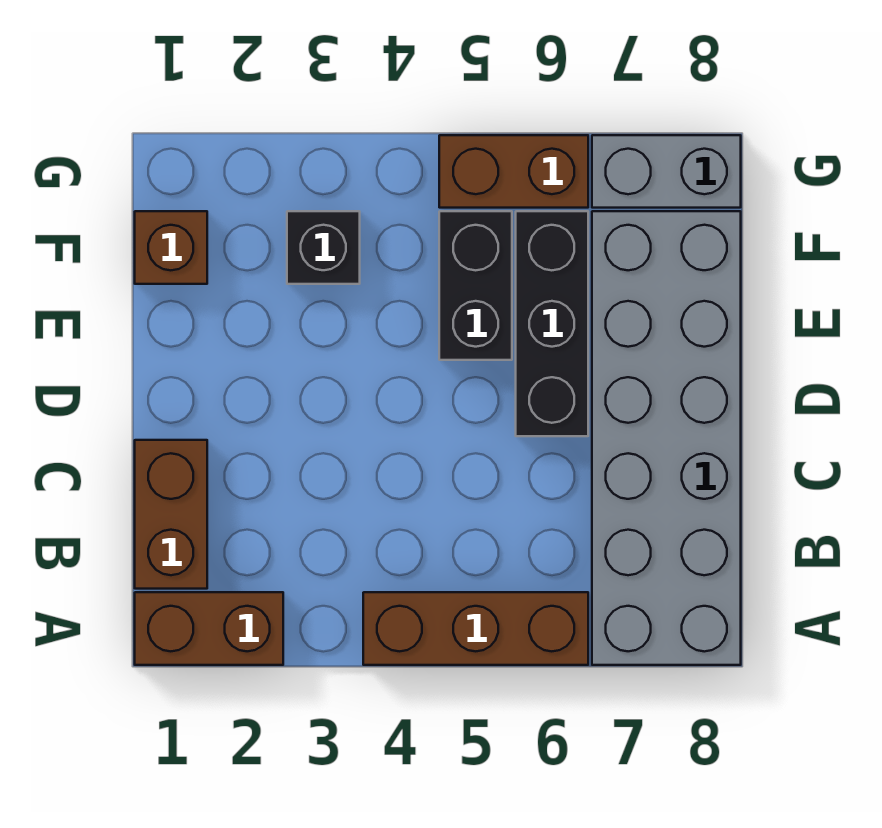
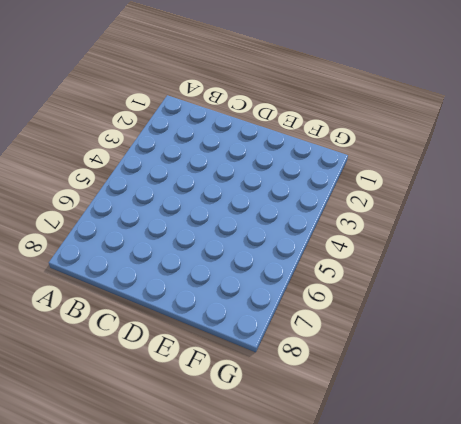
none -> brown brick A1:A2 level 1
none -> brown brick A4:A6 level 1

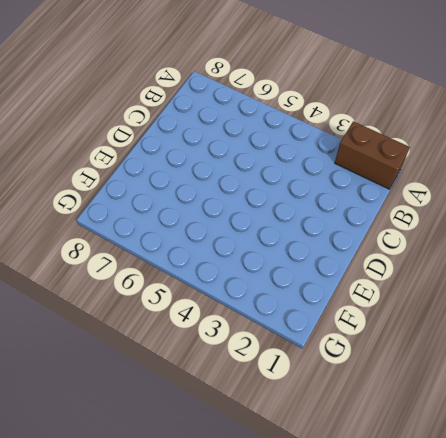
none -> brown brick A4:A6 level 1
none -> grey brick A7:F8 level 1

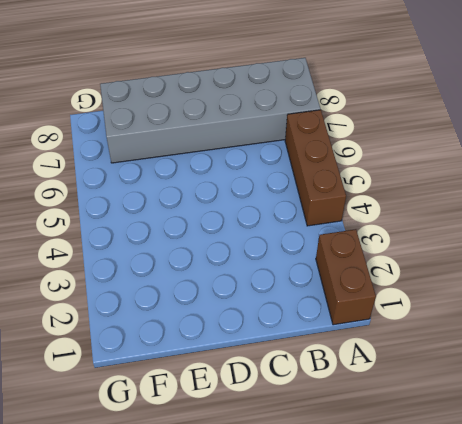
none -> brown brick B1:C1 level 1
none -> black brick D6:F6 level 1

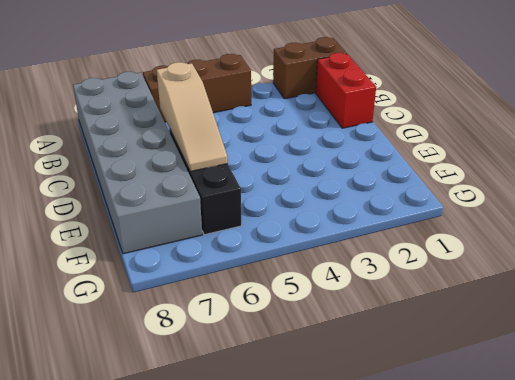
red brick B1:C1 level 1 -> brown brick B1:C1 level 1
tan slope C6:E6 level 2 top C -> none
none -> black brick E5:F5 level 1
none -> brown brick F1 level 1

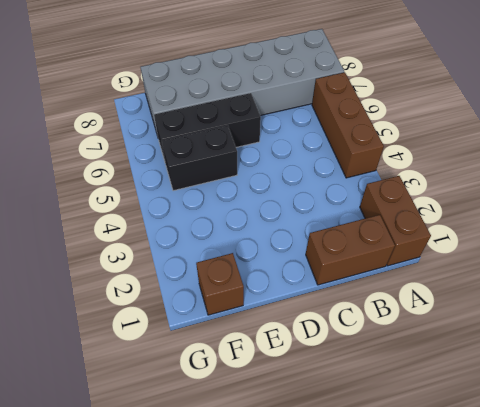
none -> black brick F3 level 1
none -> brown brick G5:G6 level 1

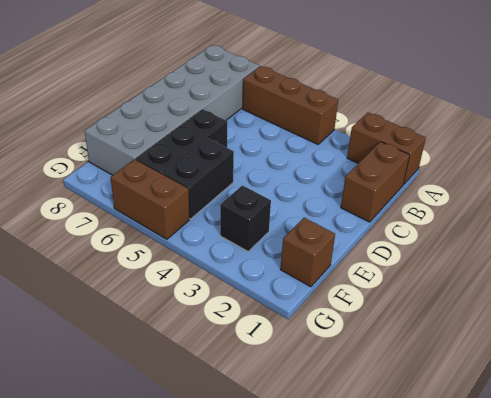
none -> grey brick G7:G8 level 1

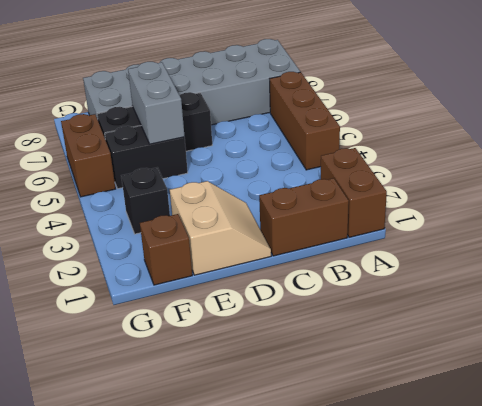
tan slope D1:E2 level 1 top E -> none
grey brick E5:E6 level 2 -> grey brick G7:G8 level 1

